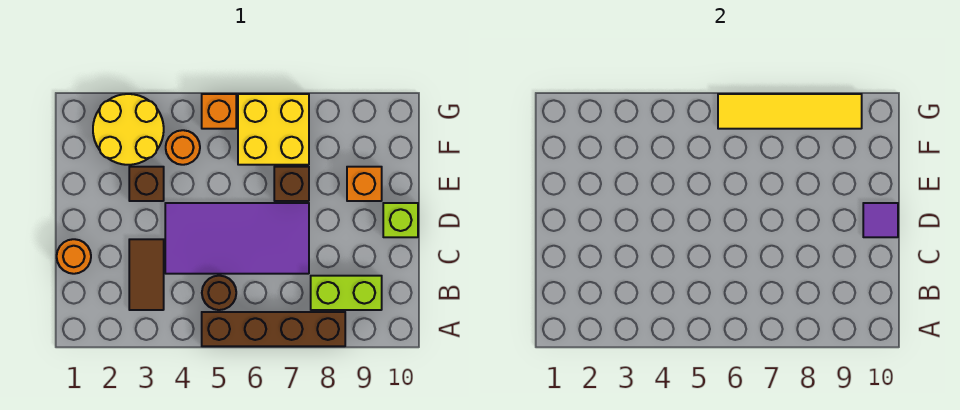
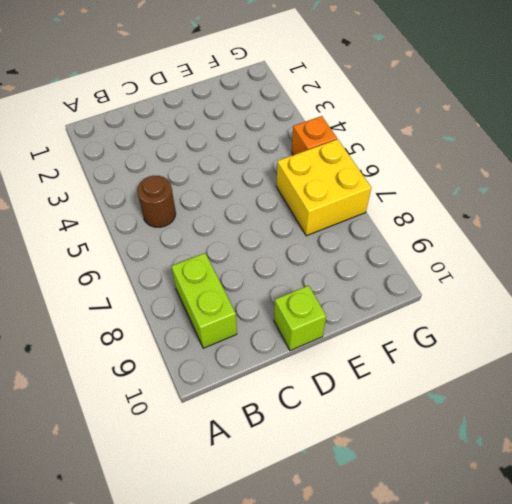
none -> brown brick A5:A8 level 1
none -> brown tile B3:C3 level 1
none -> orange round brick C1 level 1

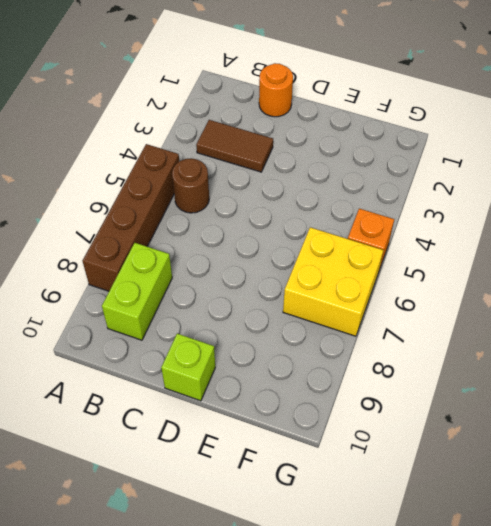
none -> purple tile C4:D7 level 1
none -> brown brick E3 level 1
none -> brown brick E7 level 1

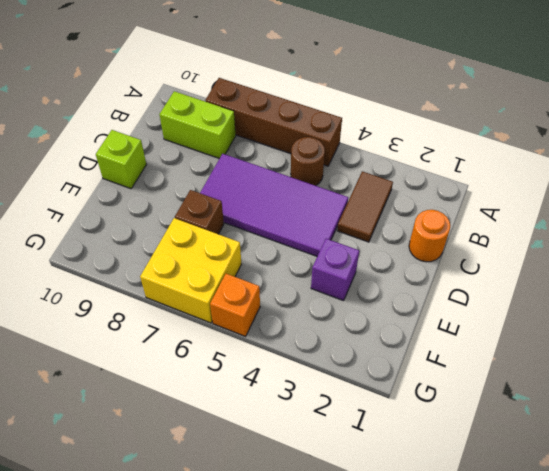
purple brick E3 level 1 -> brown brick E3 level 1
none -> orange brick E9 level 1
none -> yellow round brick F2:G3 level 1
none -> orange round brick F4 level 1

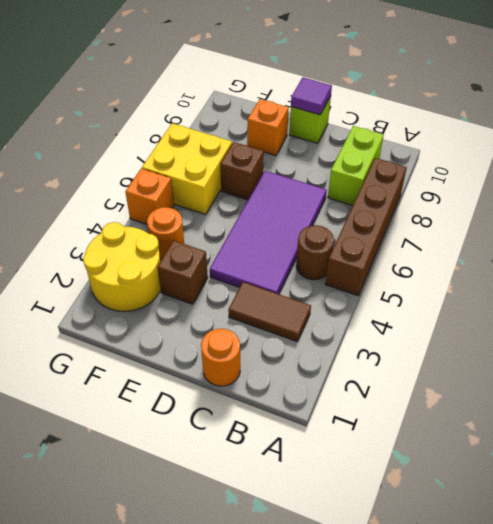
none -> yellow tile G6:G9 level 2

